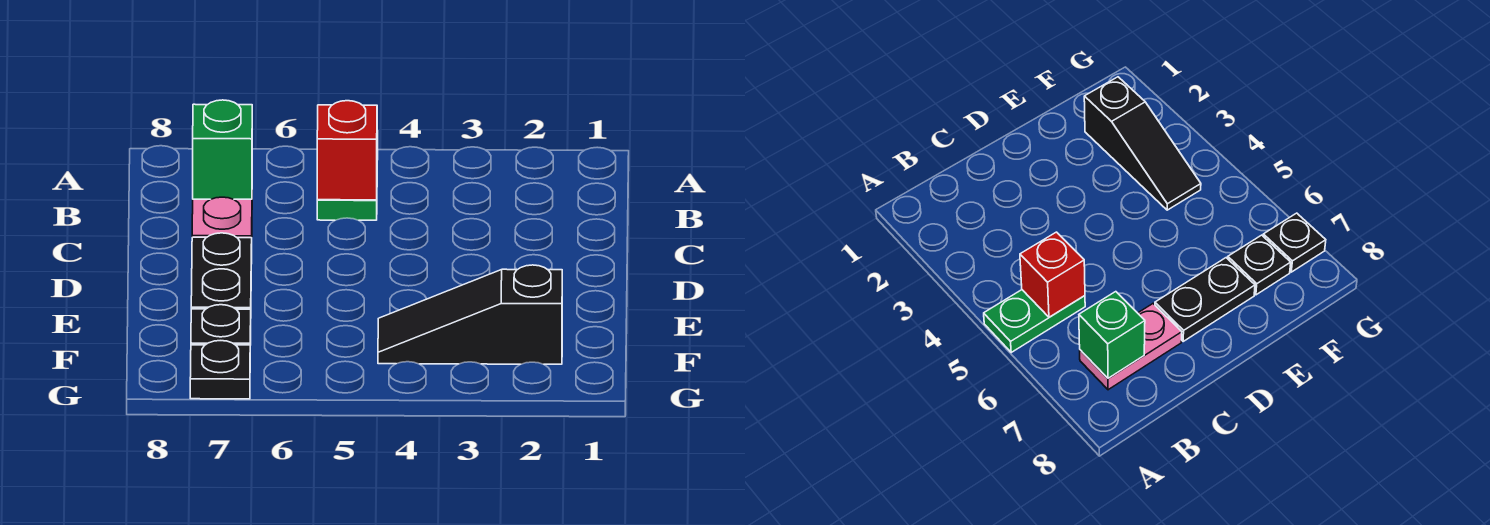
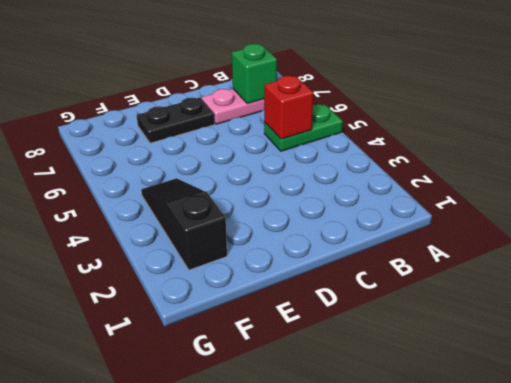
none -> black plate F7 level 1
none -> black plate G7 level 1

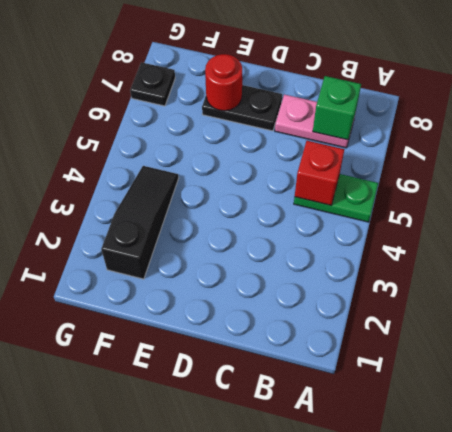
red round brick E7 level 2 -> none
none -> black plate F7 level 1

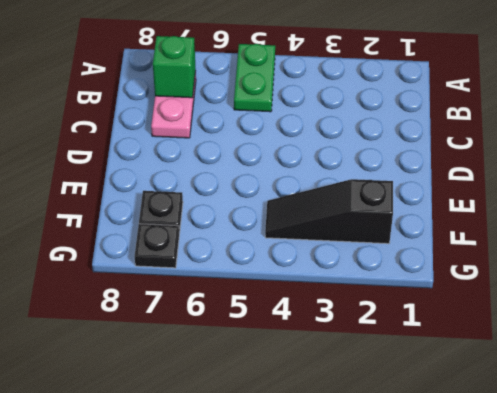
none -> black plate D7:E7 level 1
none -> red brick B5 level 2

